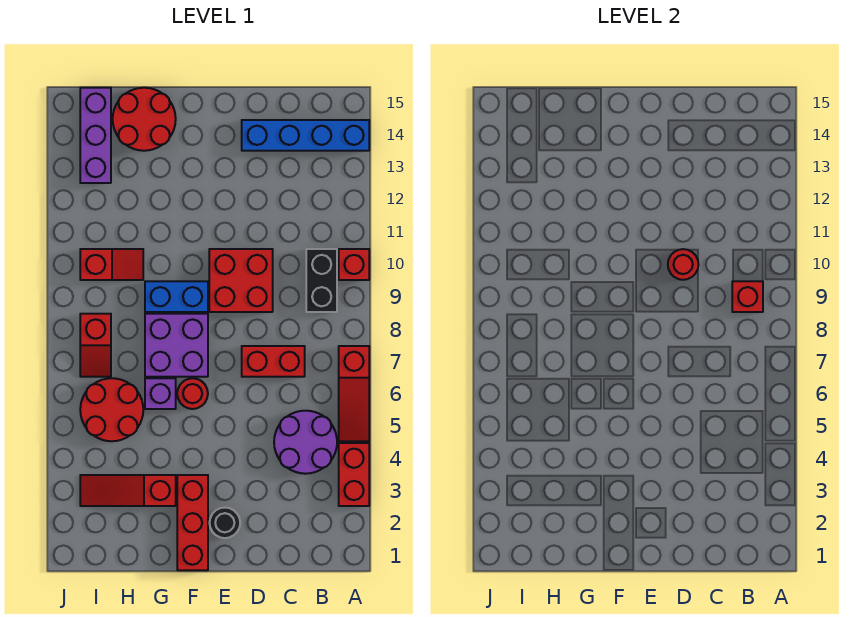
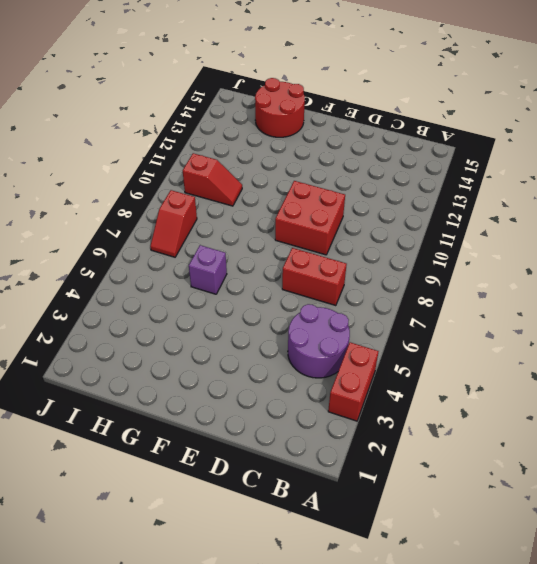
none -> red slope A5:A7 level 1 top 7
none -> red brick A10 level 1
none -> blue brick A14:D14 level 1

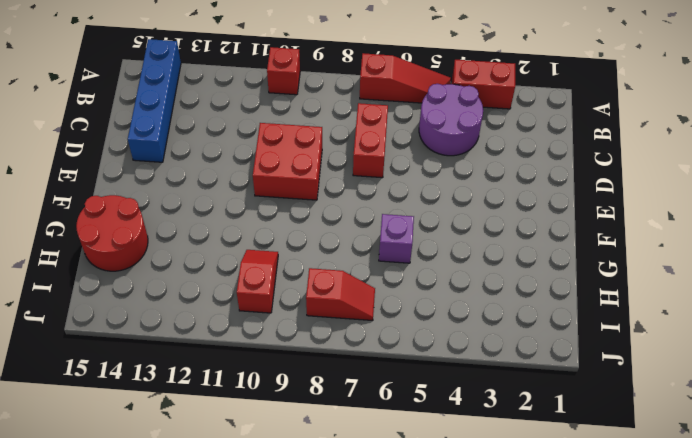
none -> black brick B9:B10 level 1
none -> black round brick E2 level 1
none -> red brick F1:F3 level 1

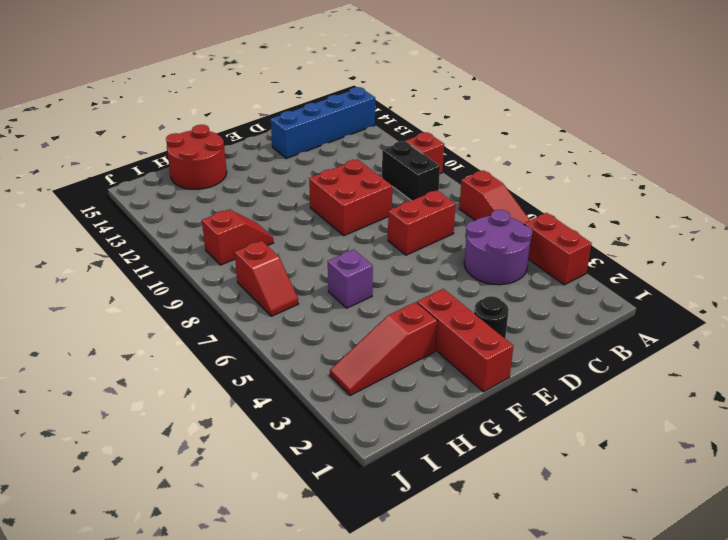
none -> red round brick F6 level 1
none -> purple brick F7:G8 level 1
none -> blue brick F9:G9 level 1

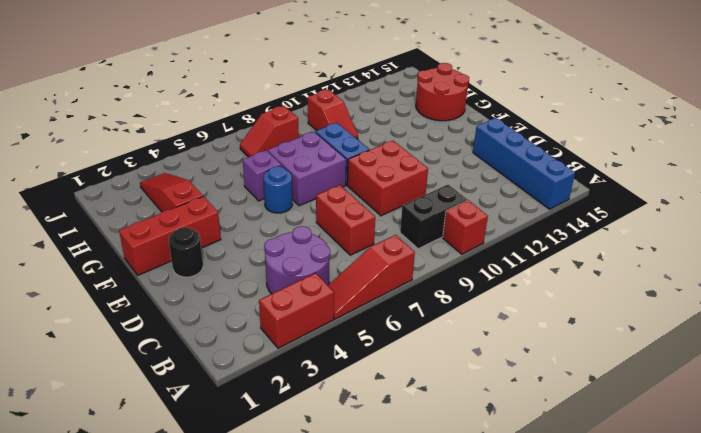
blue round brick F6 level 1 -> red round brick F6 level 1
none -> red round brick H5:I6 level 1
none -> purple brick I13:I15 level 1
none -> red brick B9 level 2

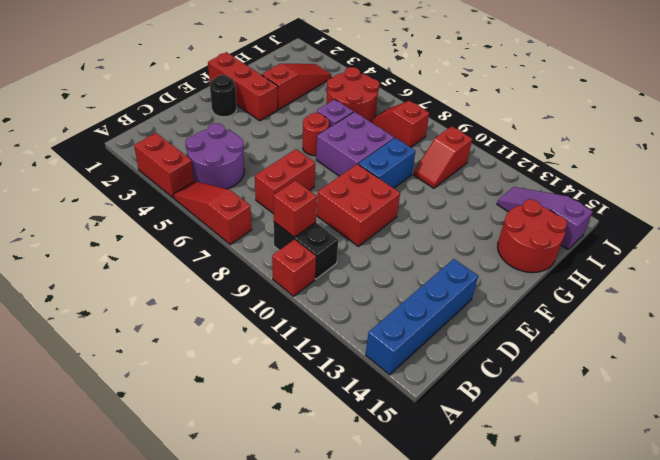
purple slope I13:I15 level 1 top 15 -> purple brick I13:I15 level 1
none -> red round brick D10 level 2

